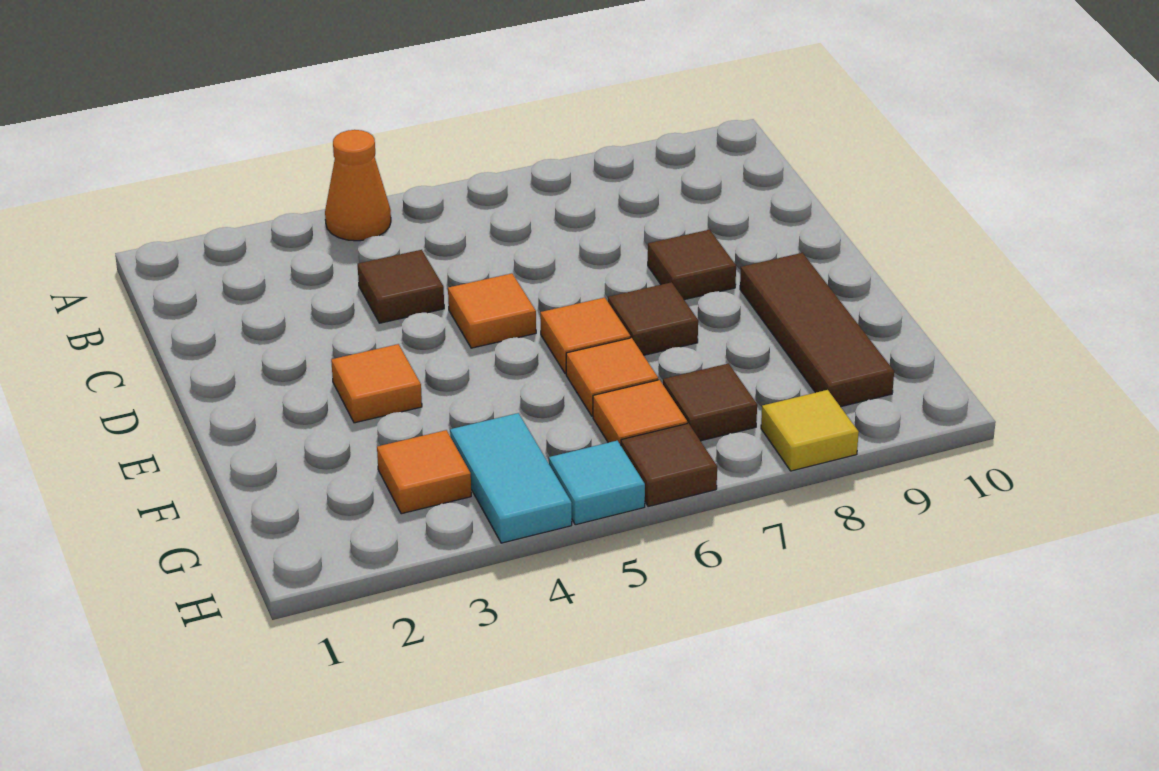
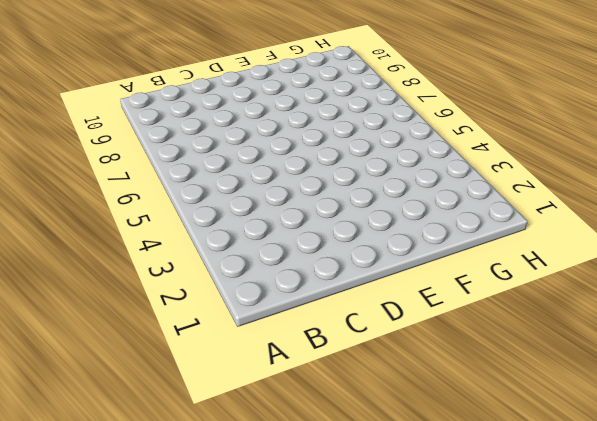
none -> orange cone A4 level 1
none -> brown tile C4 level 1
none -> orange tile D5 level 1

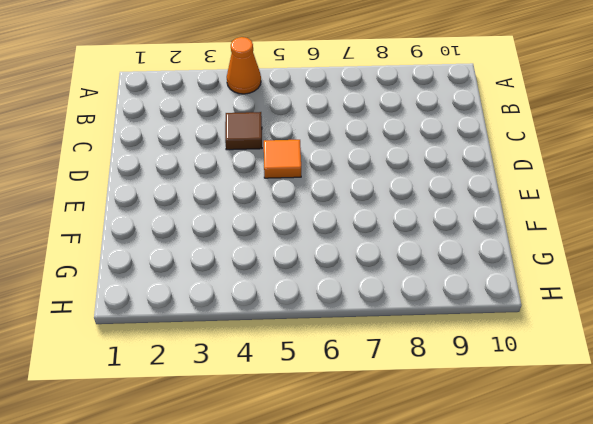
none -> brown tile D8 level 1
none -> orange tile E3 level 1
none -> orange tile E6 level 1

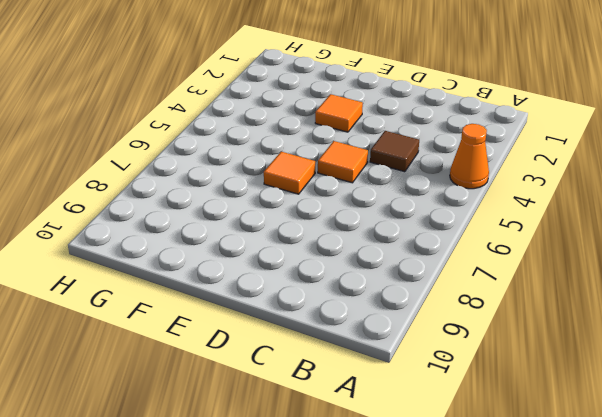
none -> brown tile D8 level 1
none -> brown tile E7 level 1
none -> brown tile E9:G9 level 1

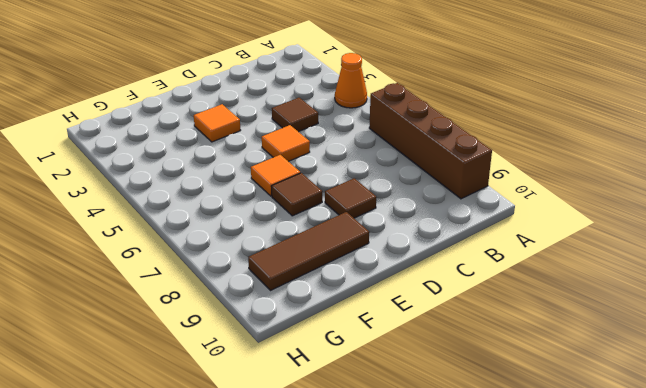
brown brick A6:A9 level 1 -> none
none -> orange tile F6 level 1
none -> orange tile G3 level 1
none -> cyan tile G4:H4 level 1

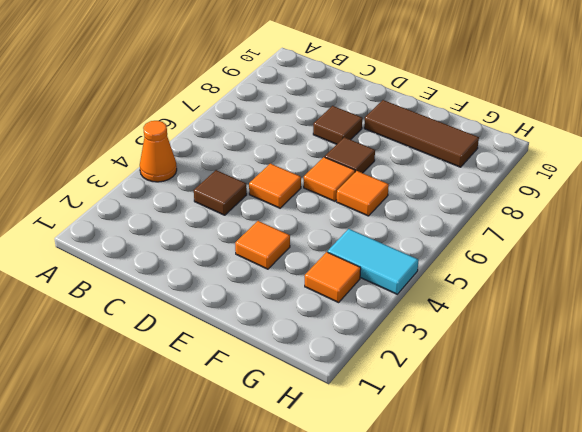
none -> orange tile G6 level 1
none -> brown tile G7 level 1
none -> cyan tile H5 level 1

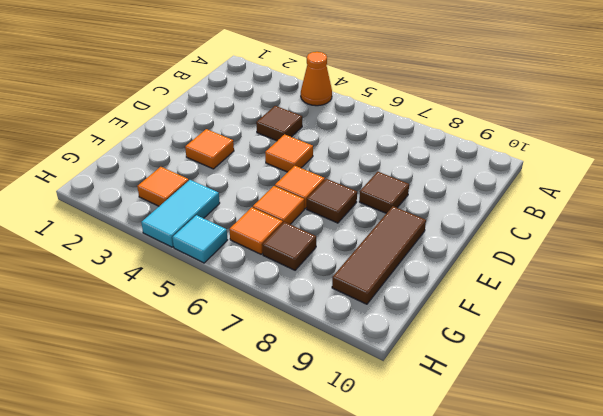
none -> brown tile H6 level 1
none -> yellow tile H8 level 1

